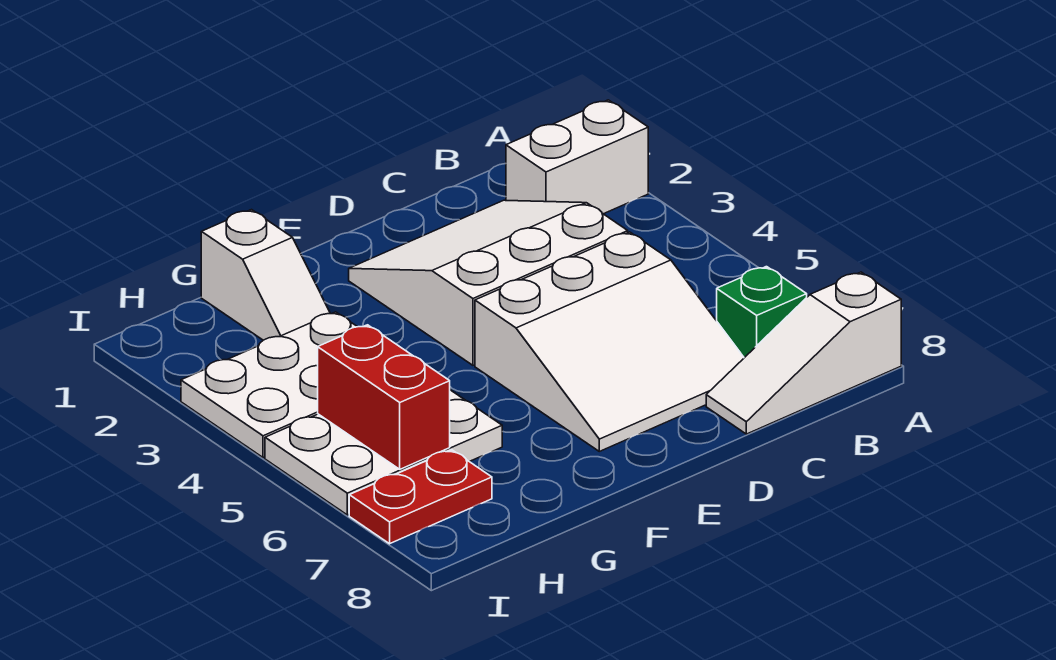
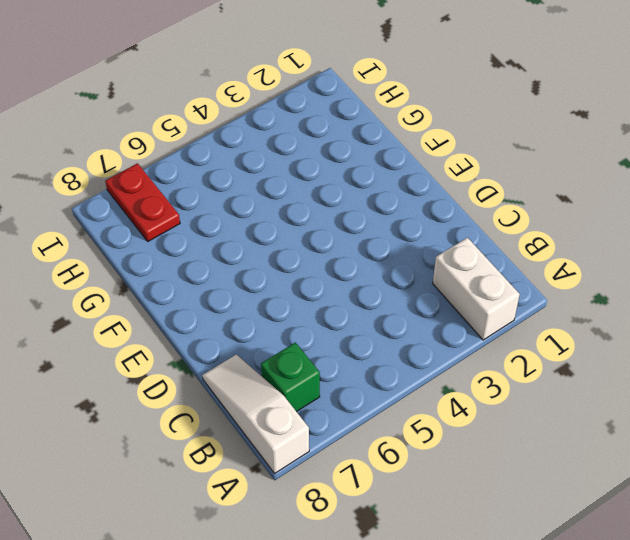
none -> white slope C2:E4 level 1 top 4
none -> white slope C5:E7 level 1 top 5

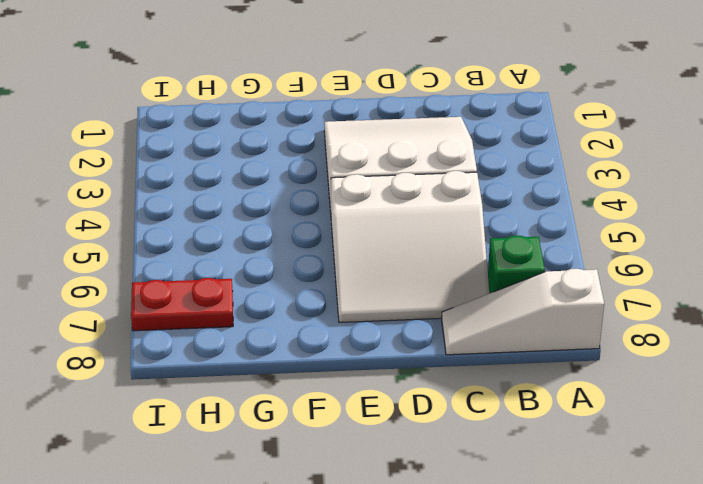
none -> white brick A2:B2 level 1
none -> white slope G1:G2 level 1 top 1

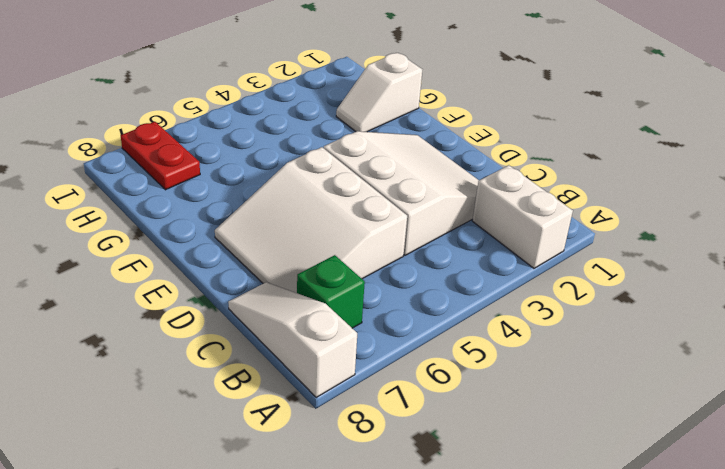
none -> white plate G3:I4 level 1
none -> white plate G5:I6 level 1

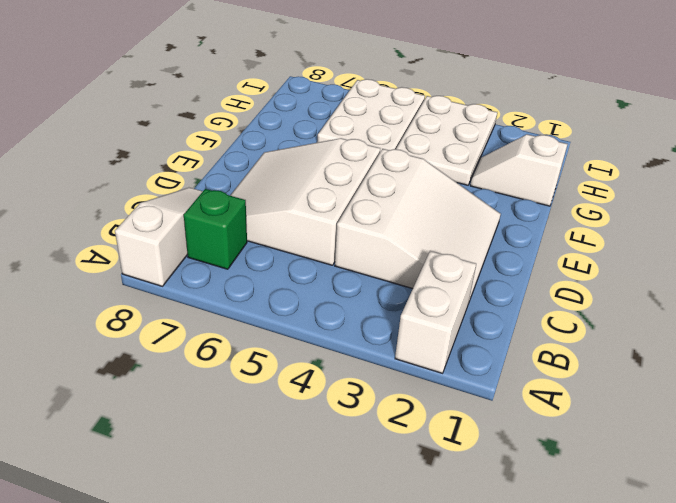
none -> red plate H7:I7 level 1
none -> red brick H5:H6 level 2

